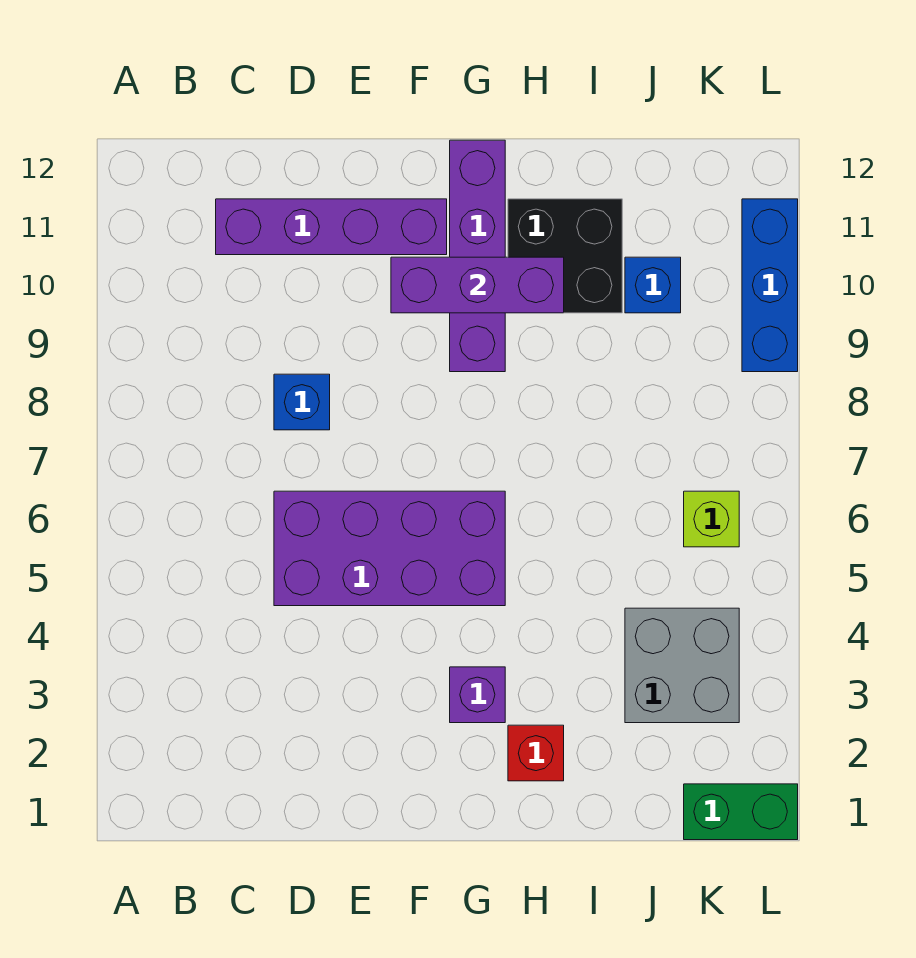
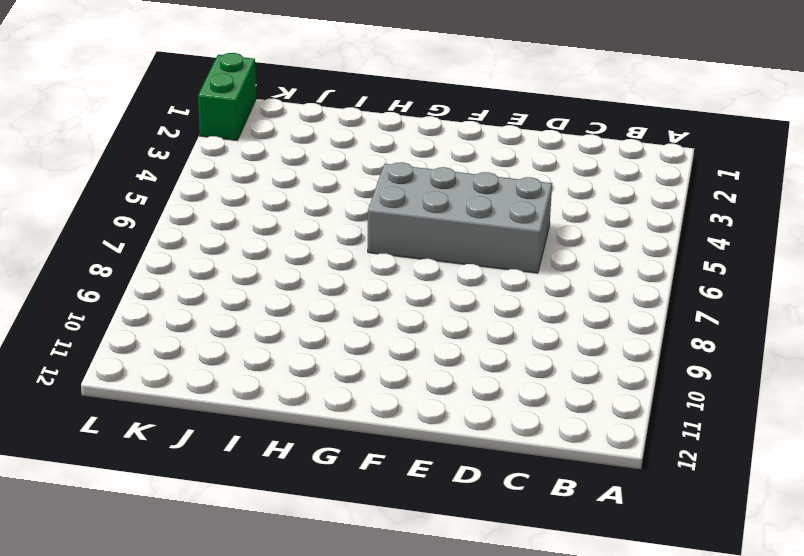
grey brick D5:G6 level 1 -> purple brick D5:G6 level 1
green brick L1:L2 level 1 -> green brick K1:L1 level 1
none -> purple brick C11:F11 level 1
none -> blue brick D8 level 1
none -> purple brick G3 level 1

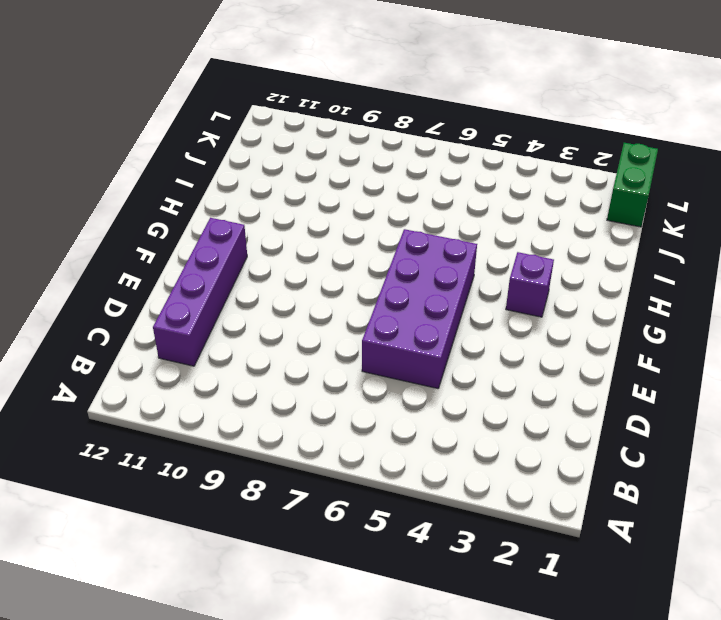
none -> blue brick D8 level 1
none -> purple brick G9:G12 level 1
none -> red brick H2 level 1

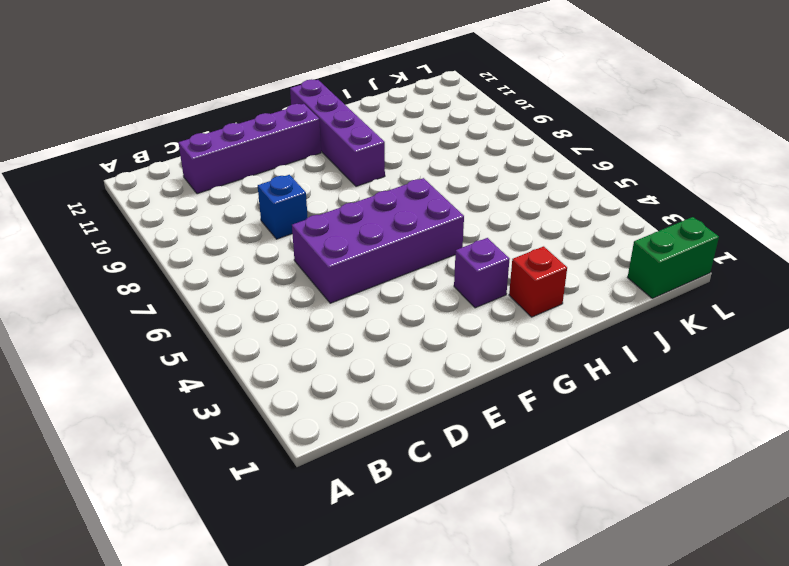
none -> black brick H10:I11 level 1
none -> grey brick J3:K4 level 1
none -> blue brick J10 level 1

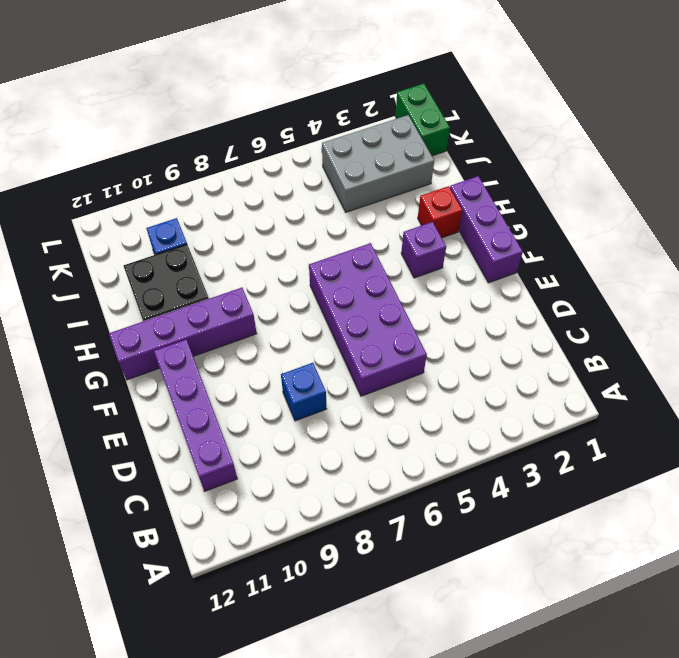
purple brick F1:H1 level 1 -> purple brick F10:H10 level 2
grey brick J2:K4 level 1 -> grey brick J3:K4 level 1
none -> lime brick K6 level 1
none -> blue brick L9:L11 level 1

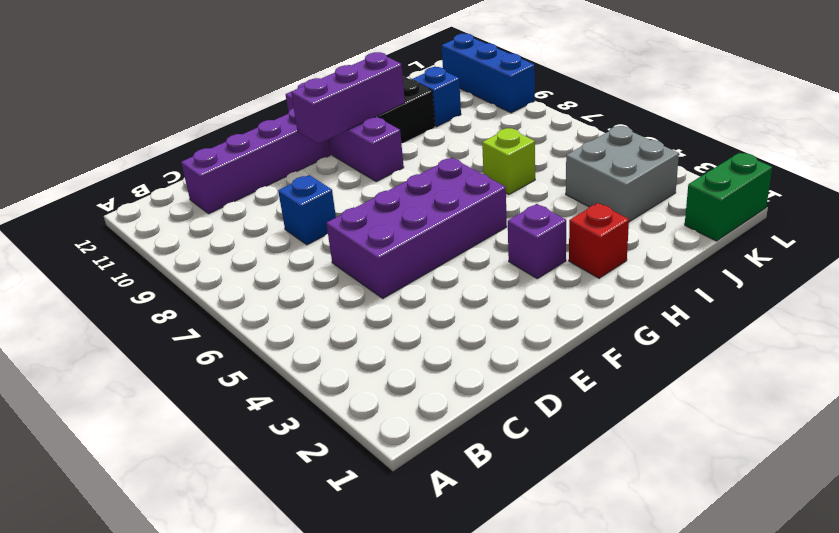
lime brick I6 level 1 -> lime brick K6 level 1

